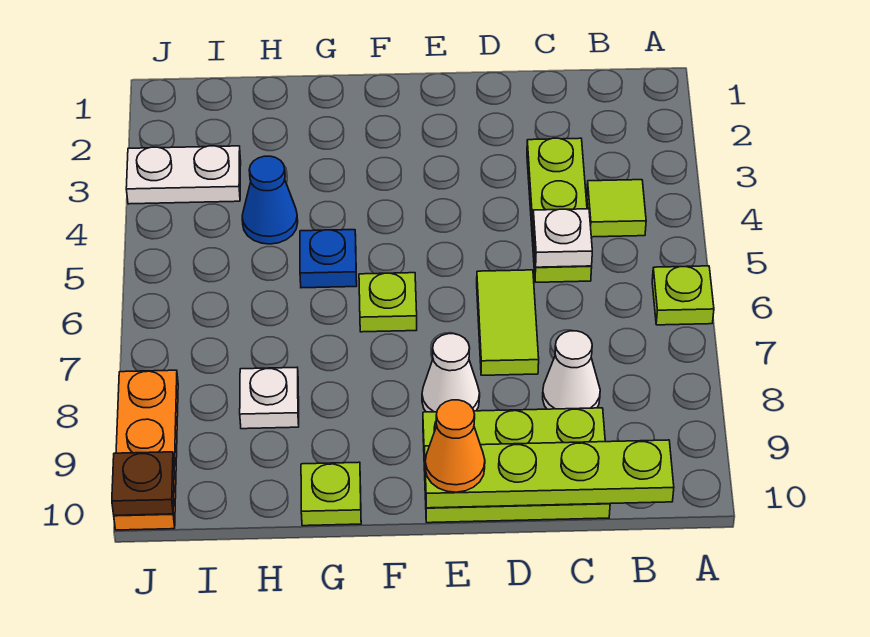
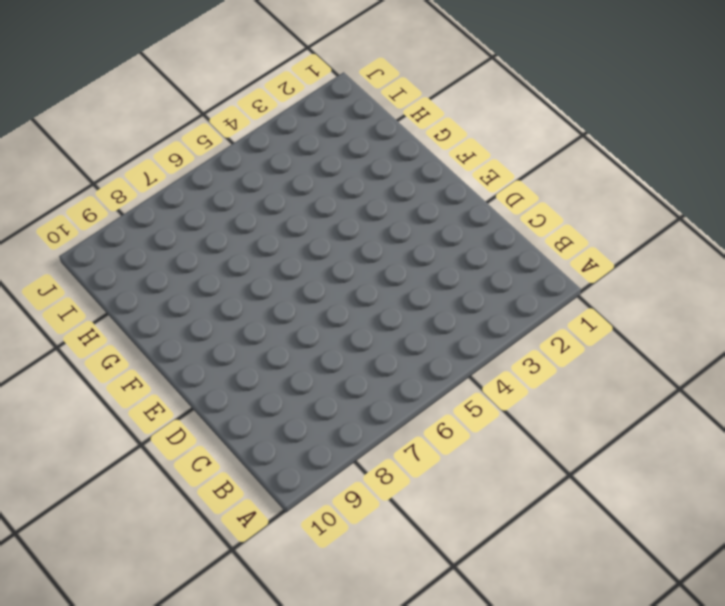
none -> lime plate A6 level 1
none -> lime tile B4 level 1
none -> lime plate C3:C5 level 1

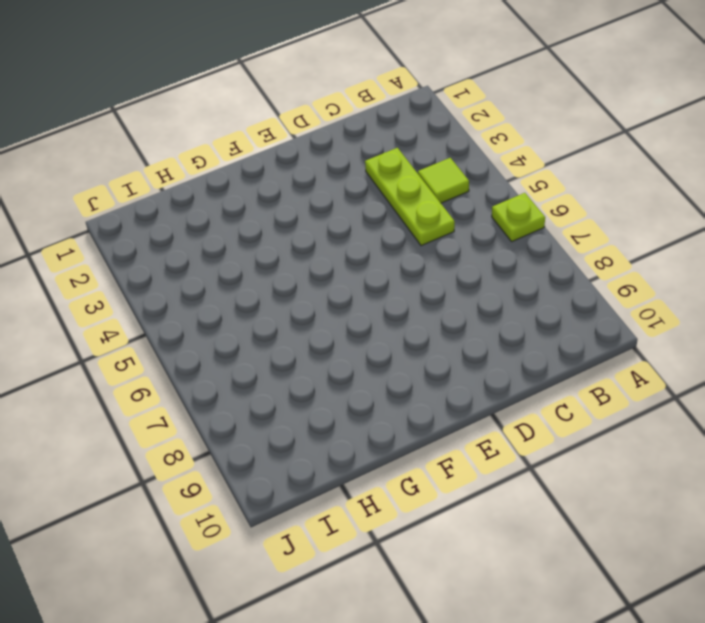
none -> white cone C8 level 1
none -> lime plate C9:E10 level 1
none -> lime tile D6:D7 level 1

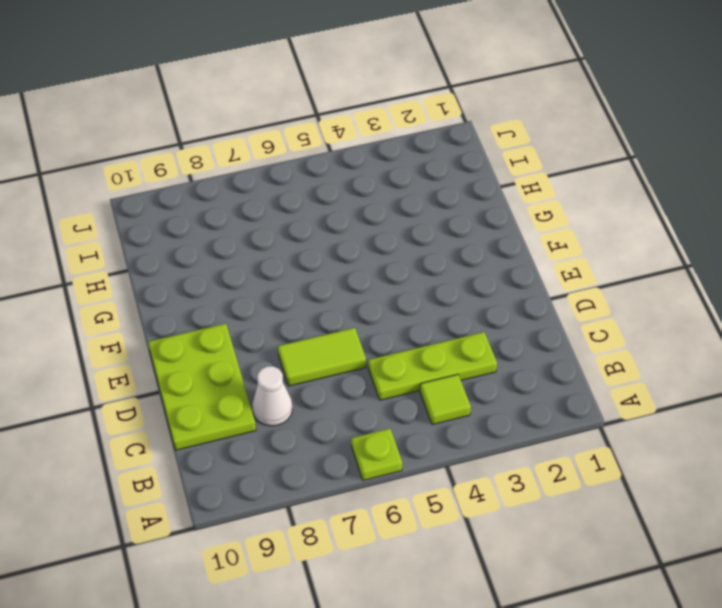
none -> white cone E8 level 1
none -> lime plate F6 level 1
none -> blue plate G5 level 1

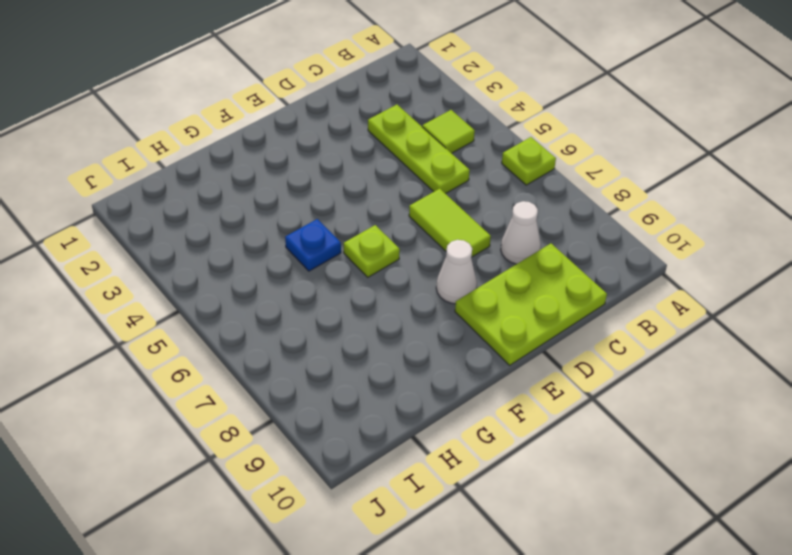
none -> lime plate G10 level 1
none -> blue cone H4 level 1
none -> white plate H8 level 1

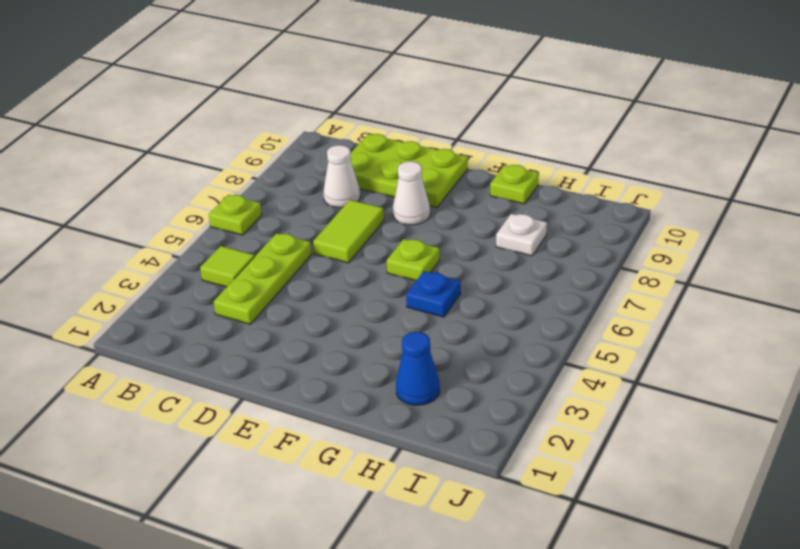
blue cone H2 level 1 -> blue cone H4 level 1
none -> white plate I3:J3 level 1
none -> orange plate J8:J10 level 1
none -> lime plate B10:E10 level 2

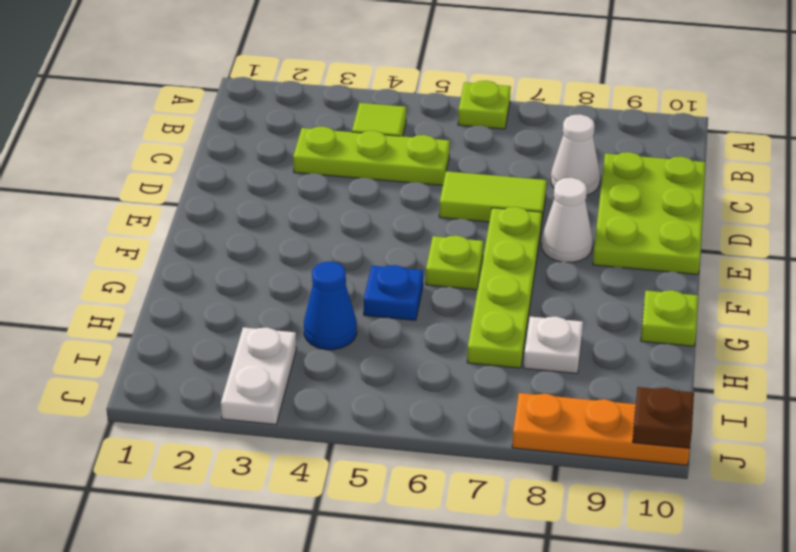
lime plate E7:H7 level 1 -> lime plate B10:E10 level 2
none -> white plate C5 level 2
none -> orange cone E10 level 3

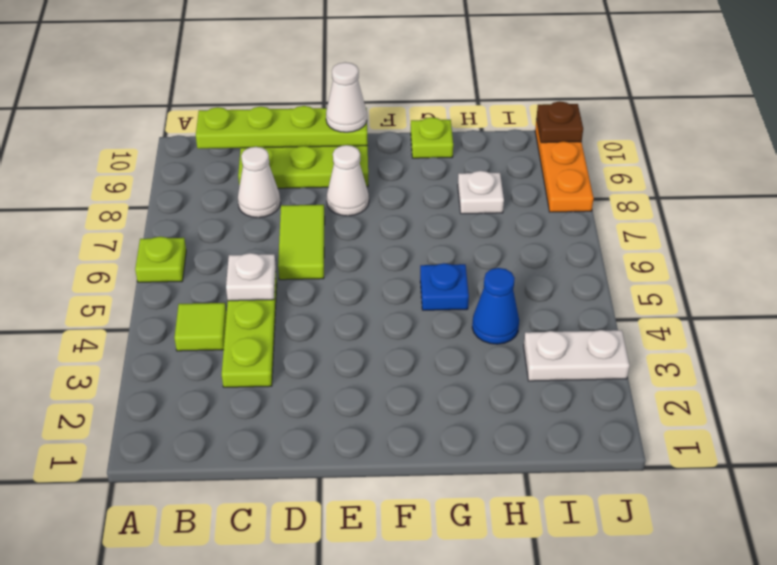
white cone E10 level 3 -> orange cone E10 level 3
none -> lime plate F6 level 1

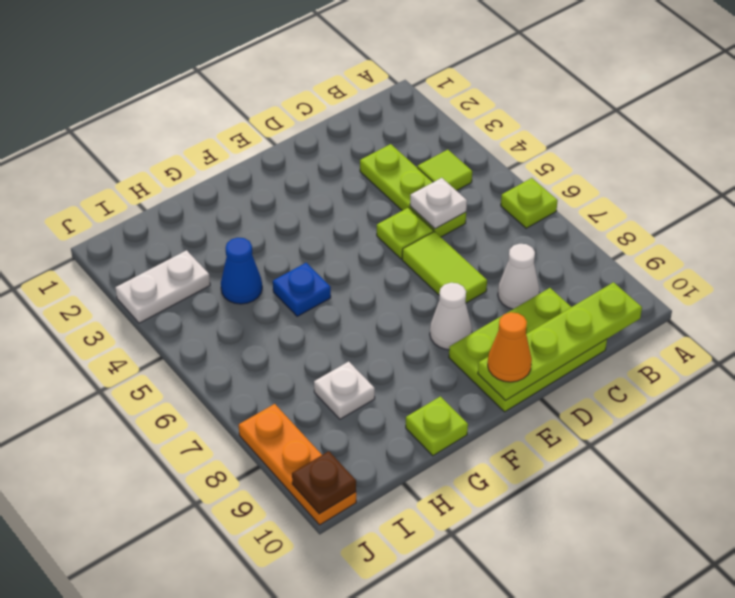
lime plate D5 level 1 -> lime plate F6 level 1

